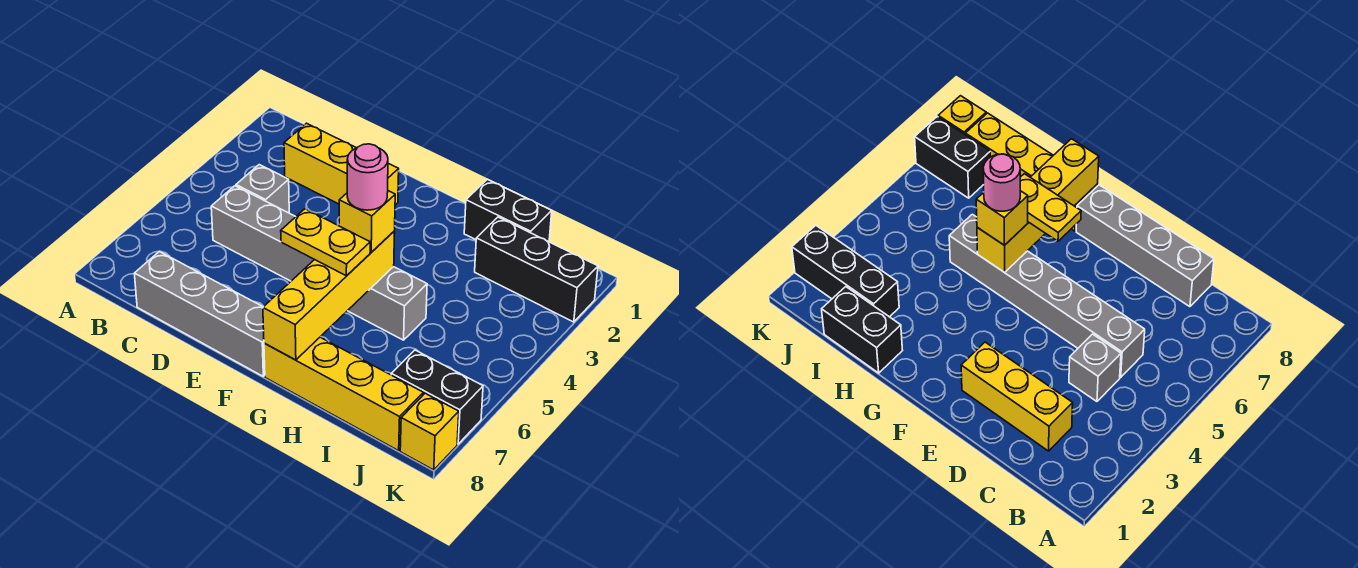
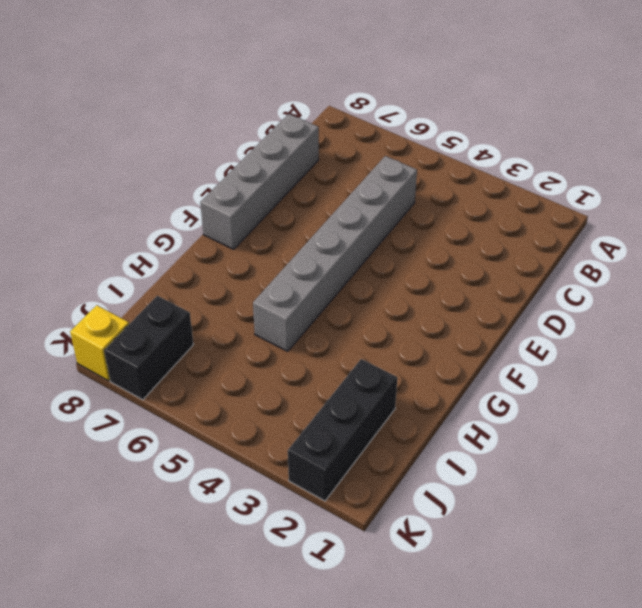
none -> yellow brick C2:E2 level 1
none -> grey brick C4 level 1
none -> yellow brick G8:J8 level 1

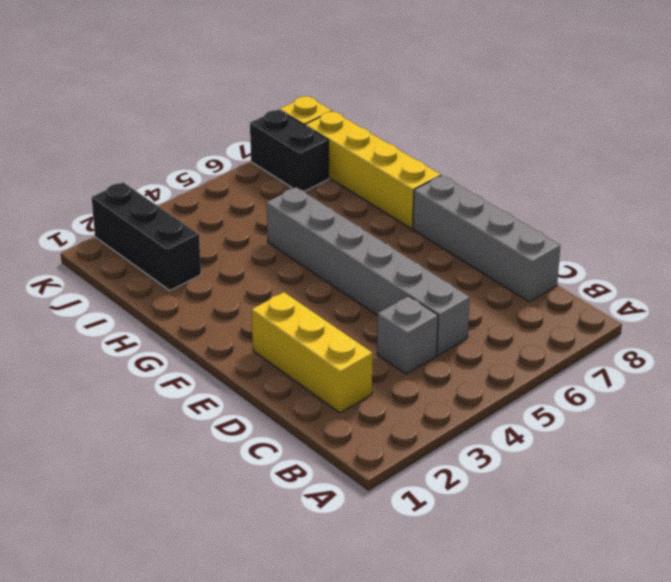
none -> black brick H1:I1 level 1
none -> yellow brick G5:G8 level 2
none -> yellow plate F6:G6 level 3

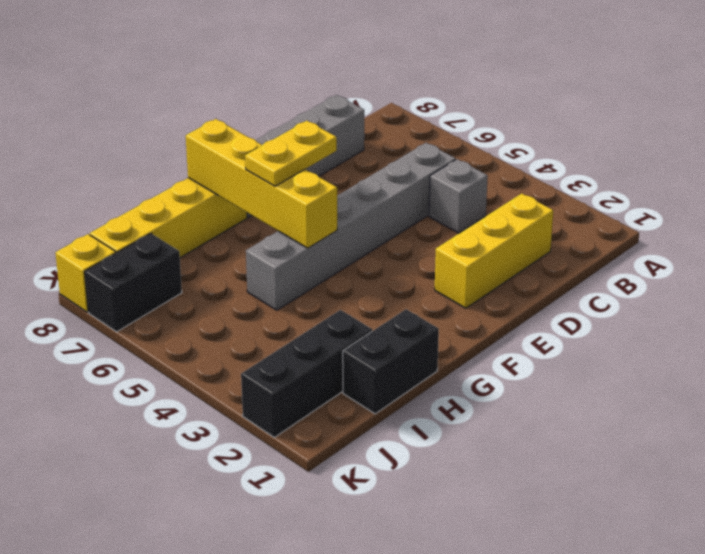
none -> yellow brick G5 level 3
none -> pink round brick G5 level 4

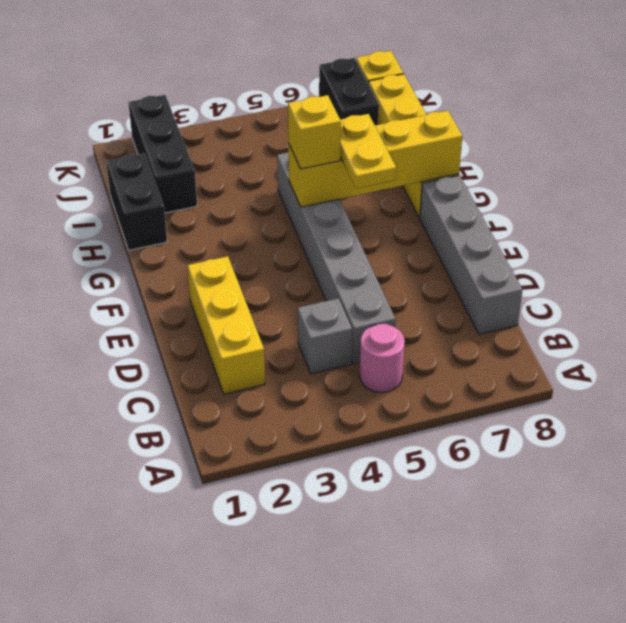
pink round brick B5 level 1 -> pink round brick G5 level 4

